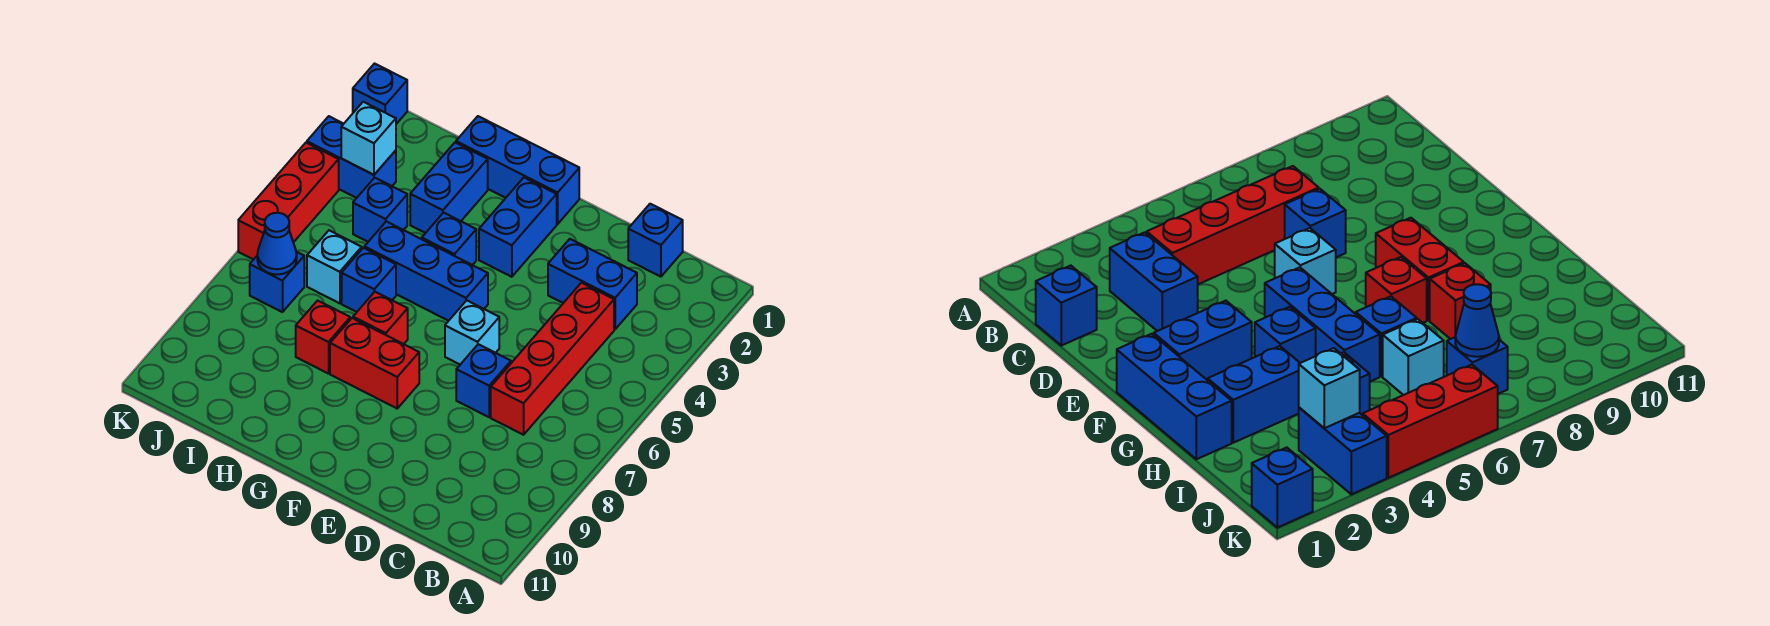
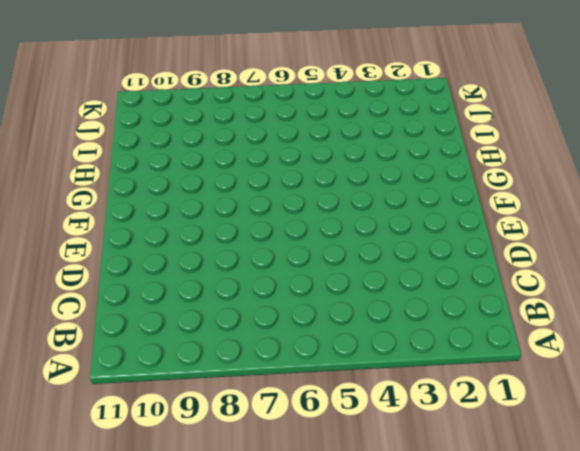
none -> blue brick C1 level 1
none -> blue brick C3:D3 level 1
none -> red brick C4:C7 level 1

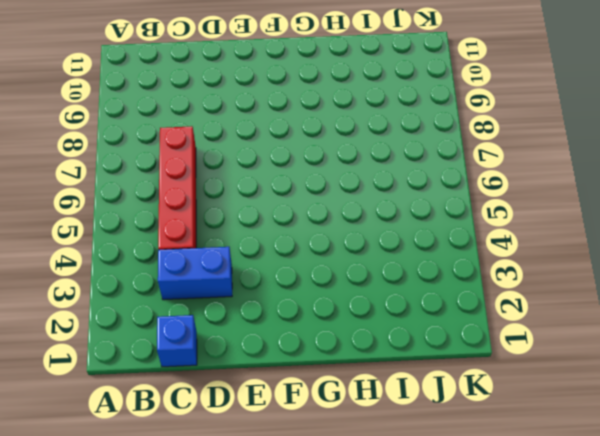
none -> blue brick D7 level 1
none -> cyan brick E6 level 1
none -> blue brick F1:H1 level 1

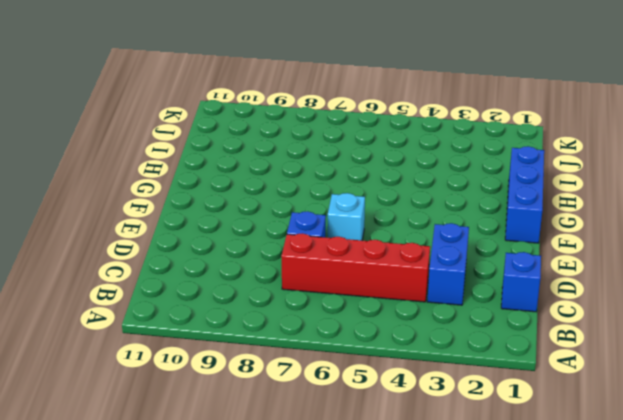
none -> blue brick F2:F3 level 1
none -> blue brick F5:H5 level 1
none -> red brick F8:G8 level 1

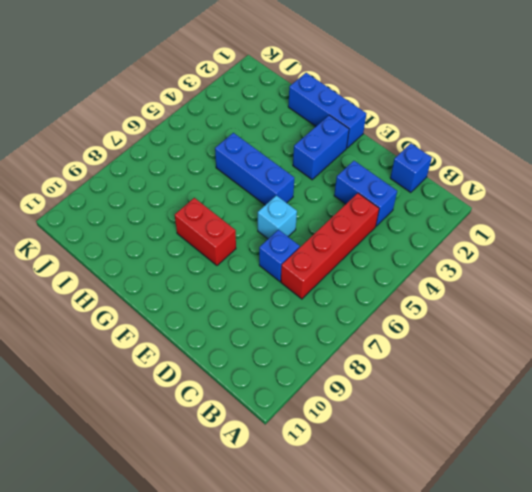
none -> blue brick G4 level 1
none -> red brick G7 level 1
none -> blue brick H2:H3 level 1

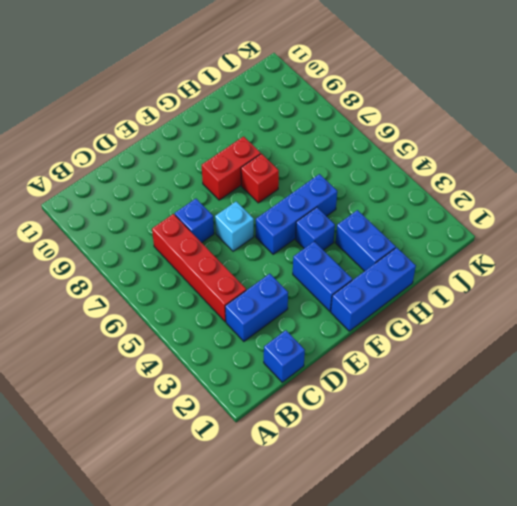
none -> blue brick H6 level 1
none -> red brick H8 level 1
none -> blue brick I4 level 1

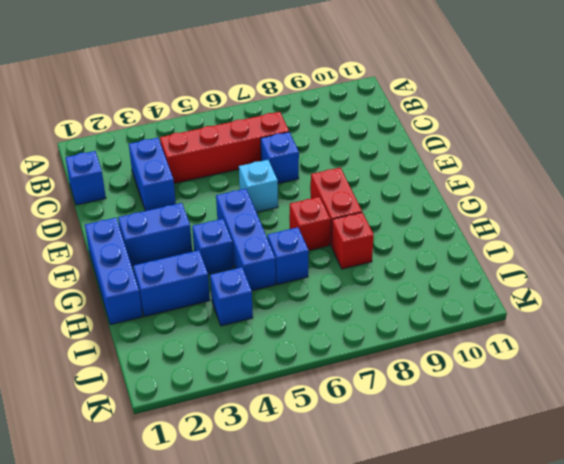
none -> cyan brick I6 level 1
none -> blue brick J3:K3 level 1
none -> blue brick J7 level 1

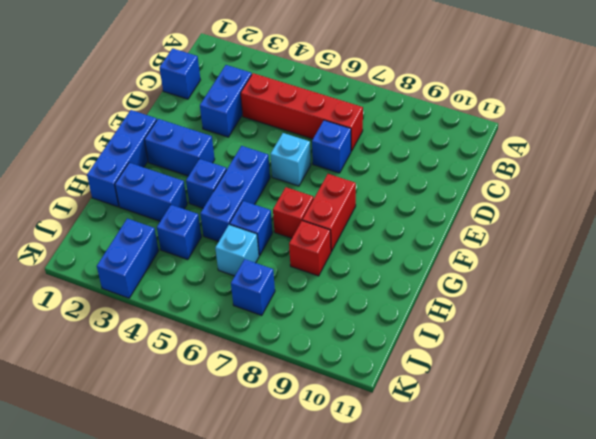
none -> blue brick K1 level 1
none -> red brick K4:K6 level 1
none -> cyan brick J3 level 2

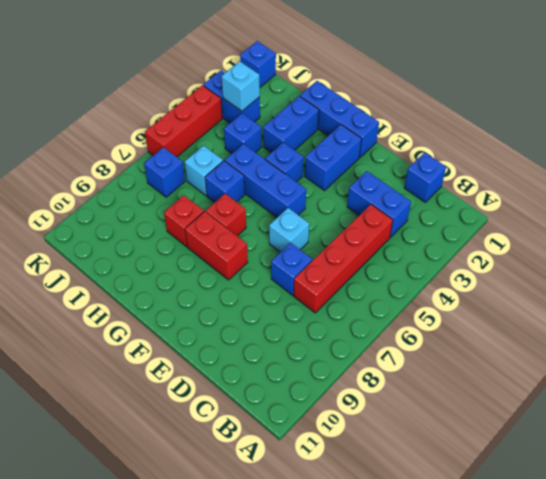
none -> blue cone J7 level 2

